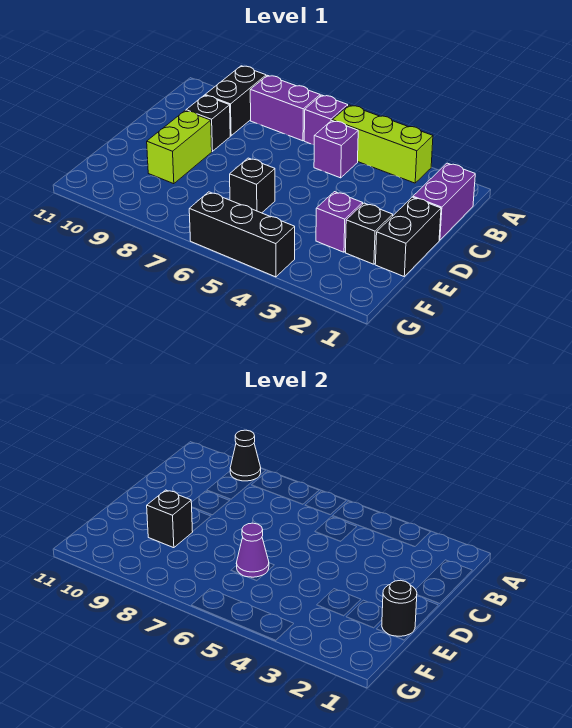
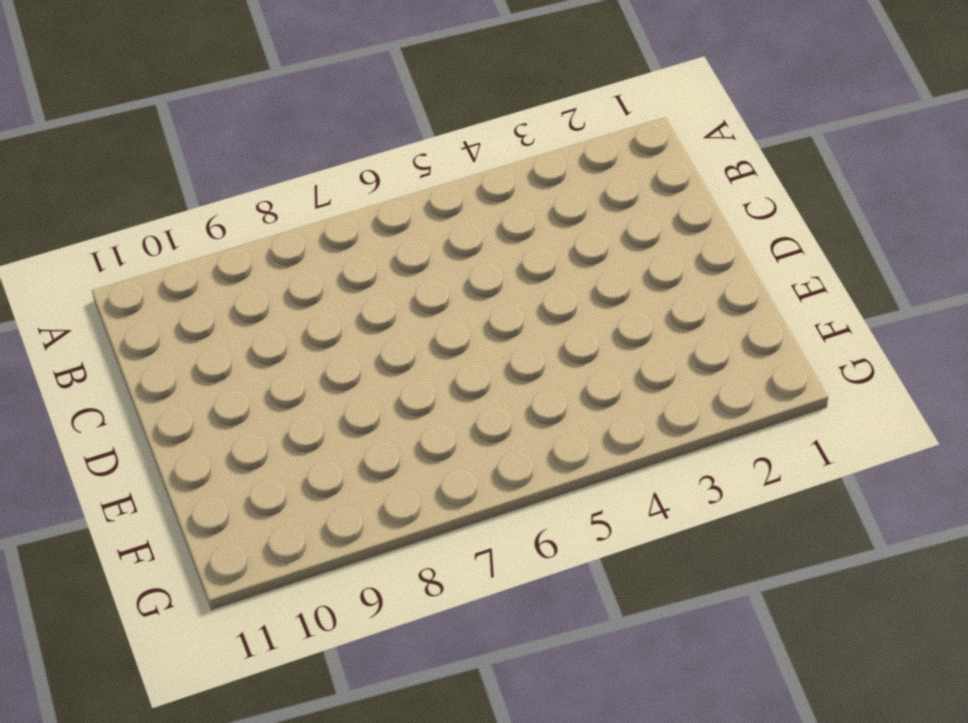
none -> lime brick A3:A5 level 1
none -> purple brick A6 level 1
none -> purple brick A7:A8 level 1

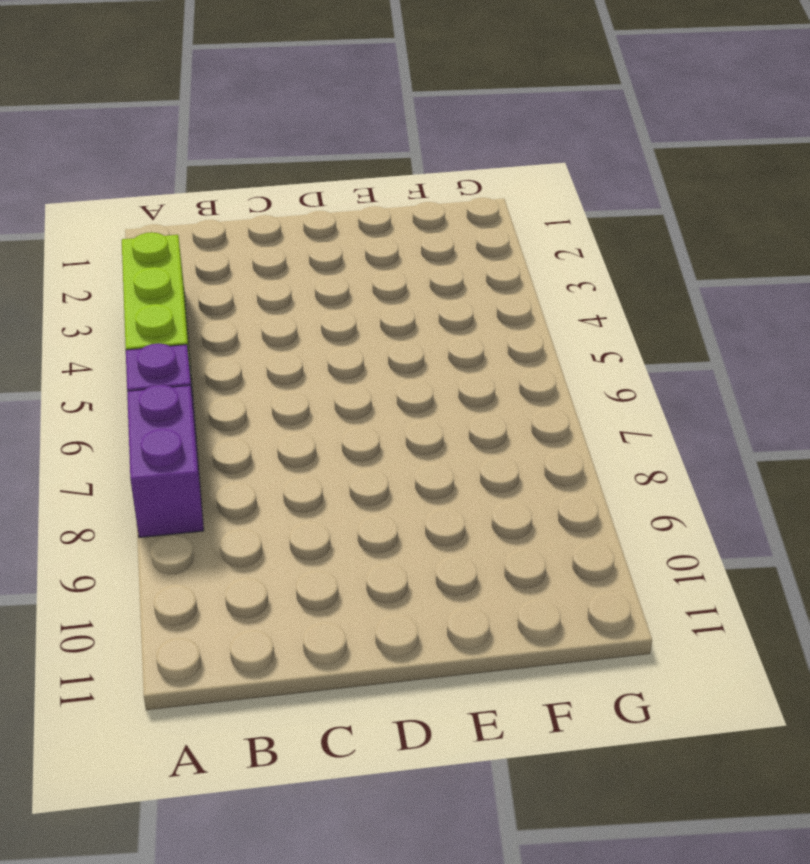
none -> black brick A9:B9 level 1
none -> purple brick B1:C1 level 1
none -> purple brick B5 level 1

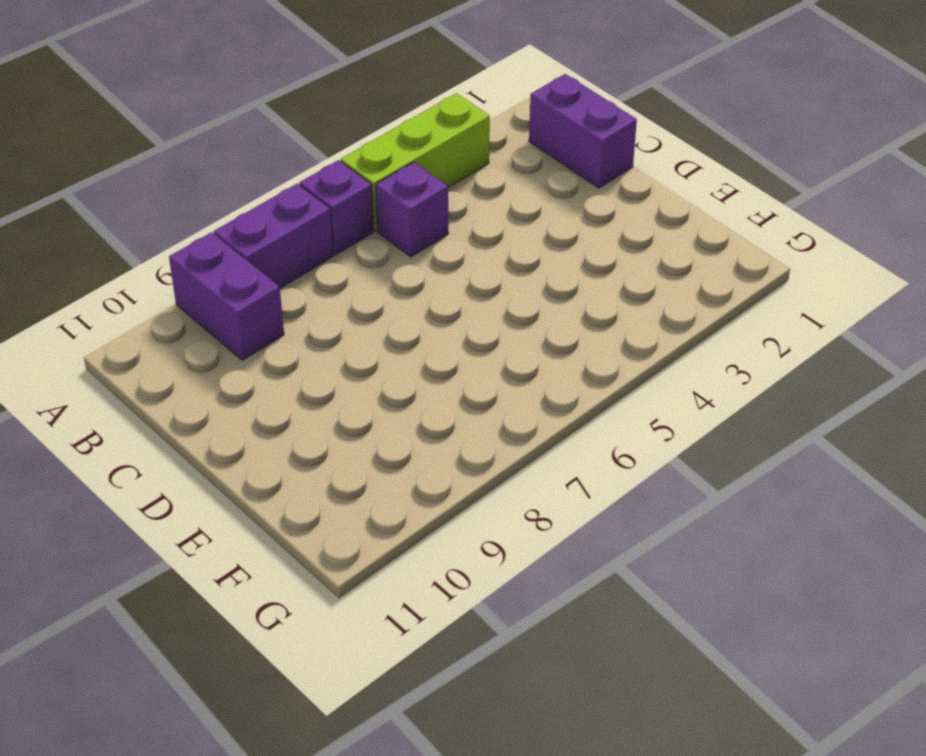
purple brick A9:B9 level 1 -> black brick A9:B9 level 1
none -> black brick C9 level 1
none -> black brick D1:E1 level 1
none -> lime brick D9:E9 level 1

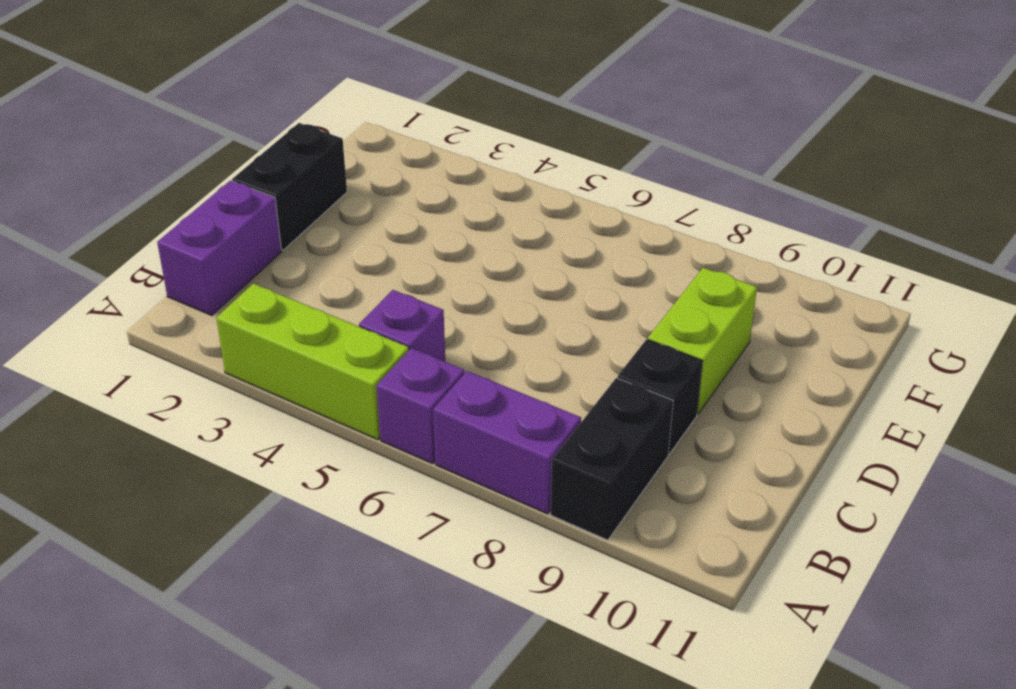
none -> black brick E2 level 1
none -> purple brick E3 level 1
none -> black brick E6 level 1

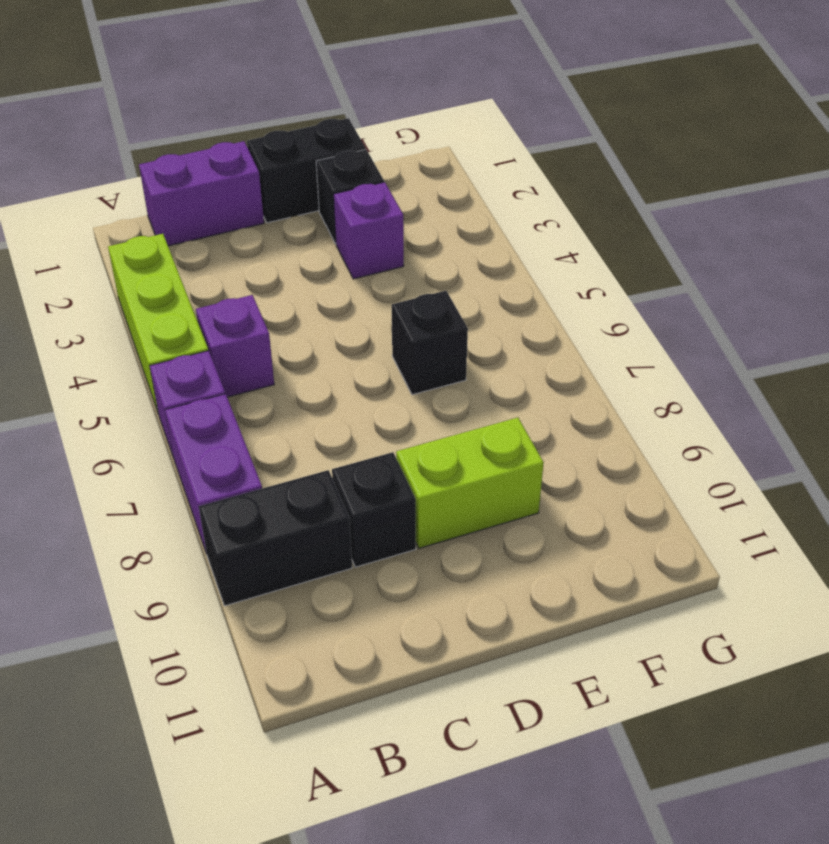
none -> black brick G4:G6 level 1
none -> black cone A9 level 2
none -> black round brick E1 level 2

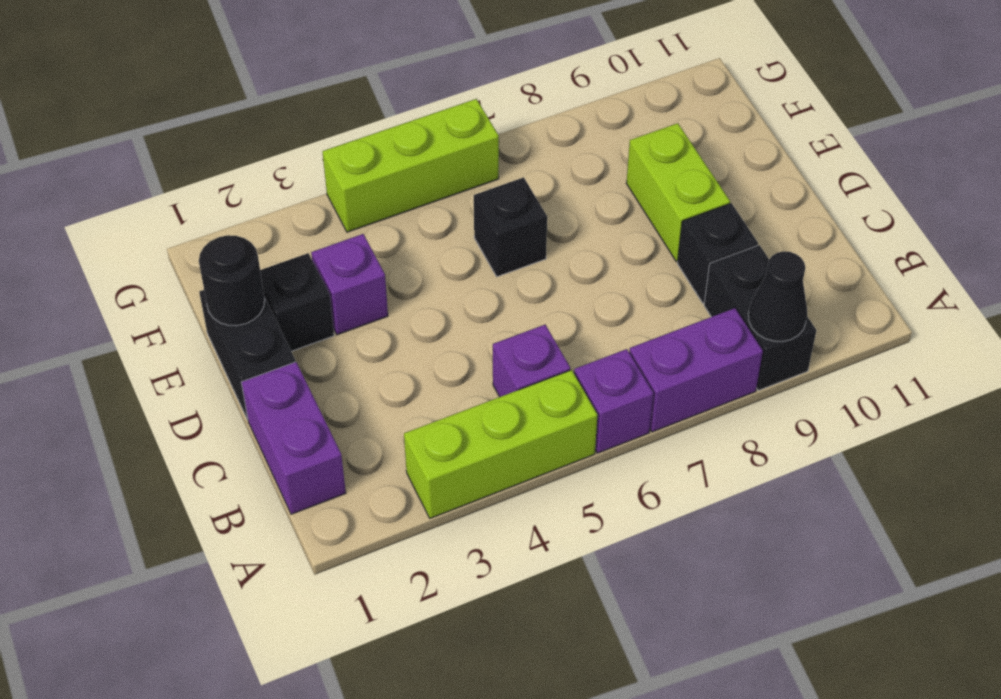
lime brick G4:G6 level 1 -> black brick G4:G6 level 1
none -> purple cone E6 level 2
none -> black brick E9 level 2

